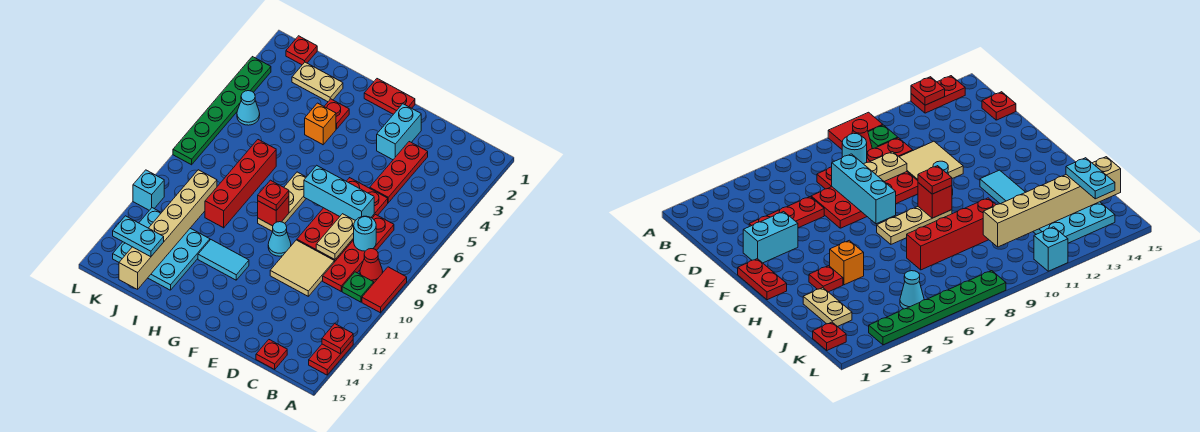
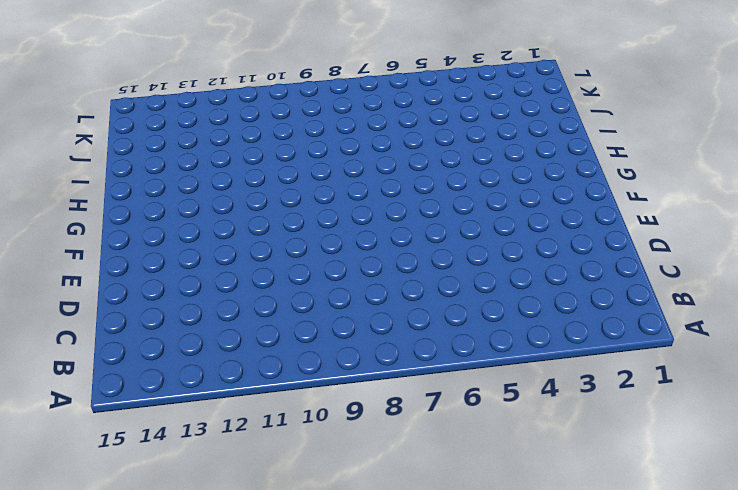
none -> red tile A9:A10 level 1
none -> red plate A13:A14 level 1
none -> red cone B9 level 1
none -> green plate B10 level 1

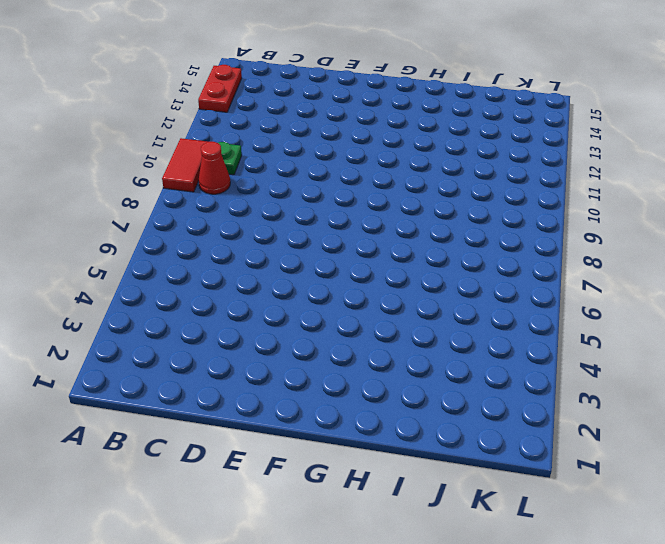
none -> red plate C7:C10 level 1
none -> red plate C15 level 1
none -> red plate D3:D5 level 1
none -> red plate D6:E9 level 1

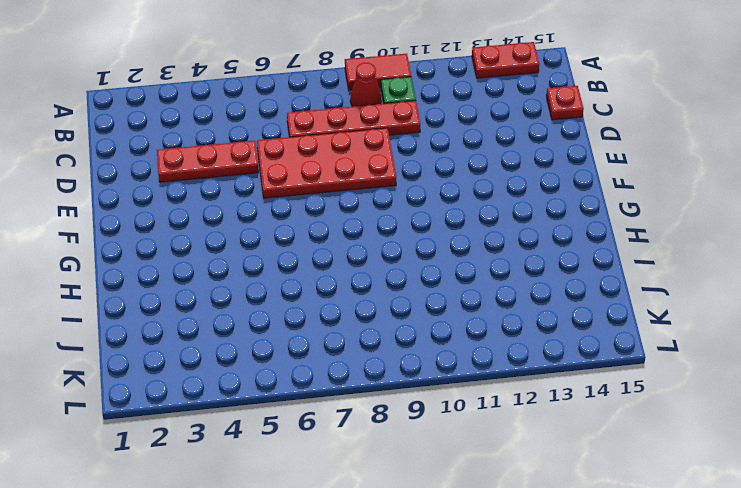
none -> tan tile D10:E11 level 1
none -> cyan brick E2:E3 level 1
none -> red plate F1:G1 level 1
none -> cyan cone F10 level 1

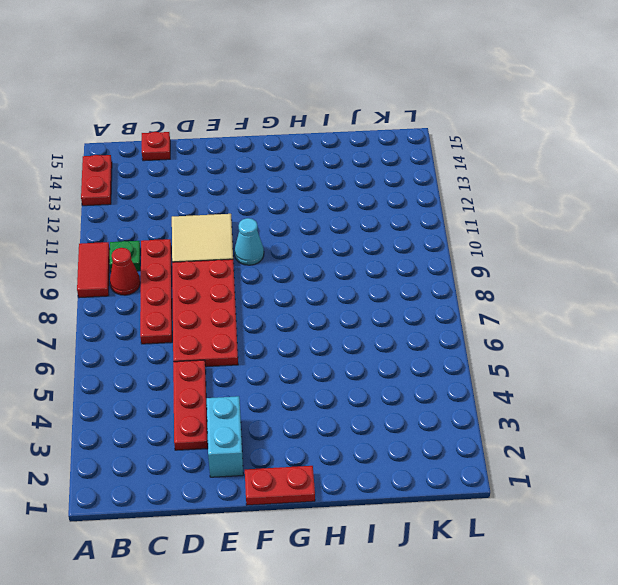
none -> tan plate G7:G9 level 1
none -> cyan tile G12:H12 level 1
none -> red plate H3 level 1
none -> orange brick H4 level 1

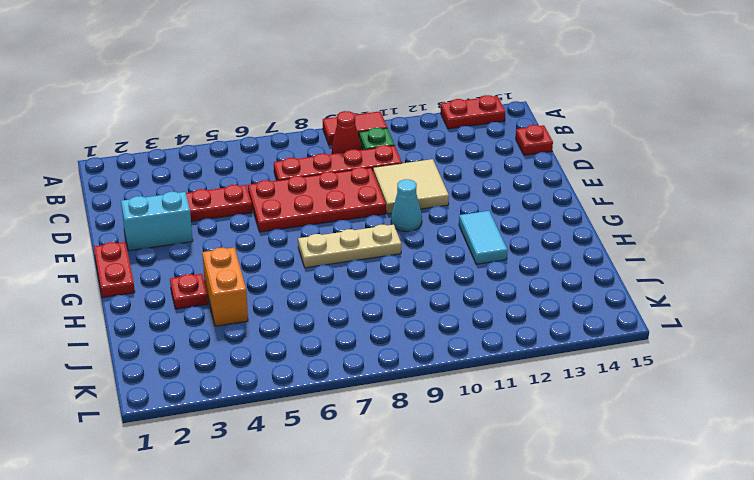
orange brick H4:I4 level 1 -> orange brick H4 level 1
none -> tan plate I2:J2 level 1
none -> red brick I7:I10 level 1
none -> cyan plate I12:K14 level 1
none -> red plate K1 level 1

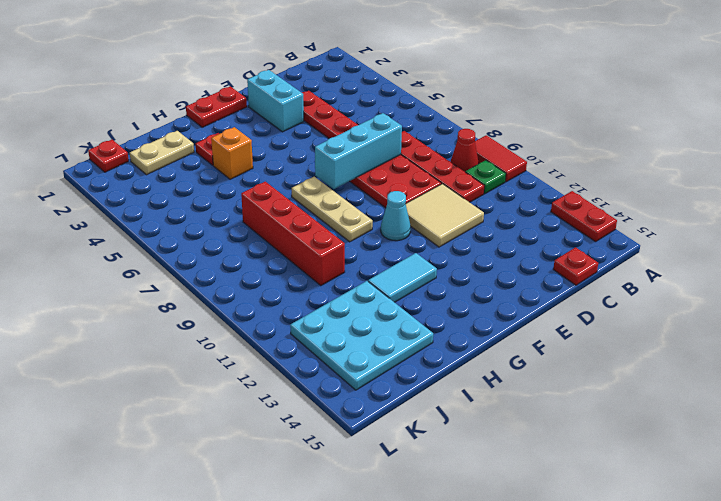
none -> cyan cone K5 level 1
none -> green plate L3:L8 level 1
none -> cyan brick L11 level 1
none -> red plate A13 level 2

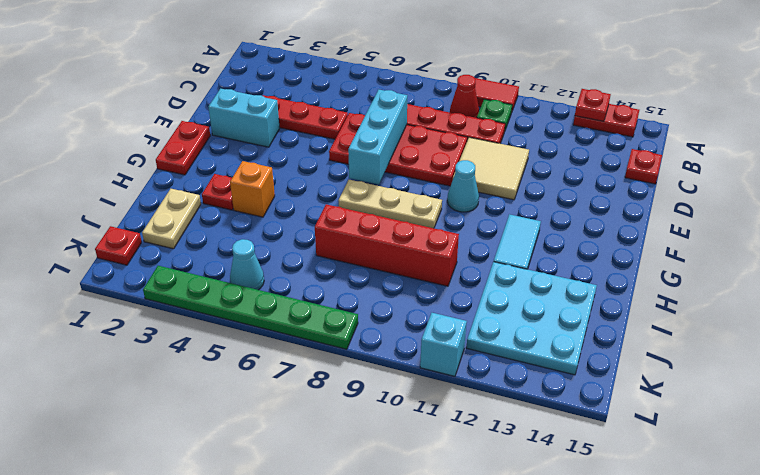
none -> cyan round brick C8 level 2
none -> tan plate D8:D9 level 2
none -> red brick G9 level 2
none -> tan brick J10:J15 level 2

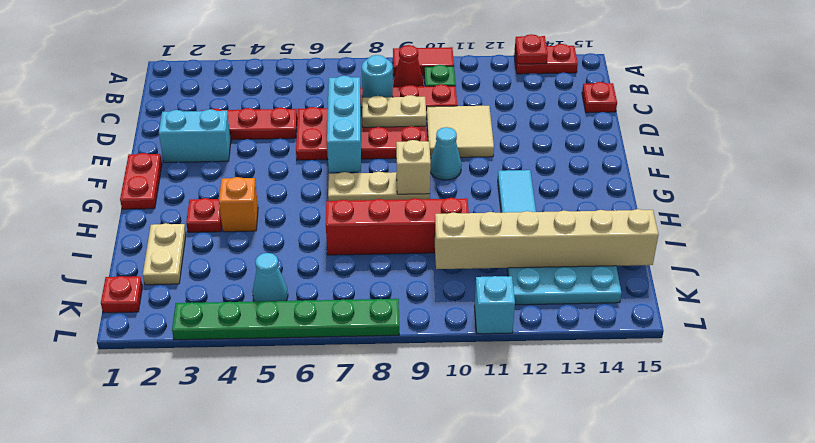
tan brick G9 level 2 -> red brick G9 level 2
none -> red plate G9 level 3
none -> cyan plate J14:K14 level 3

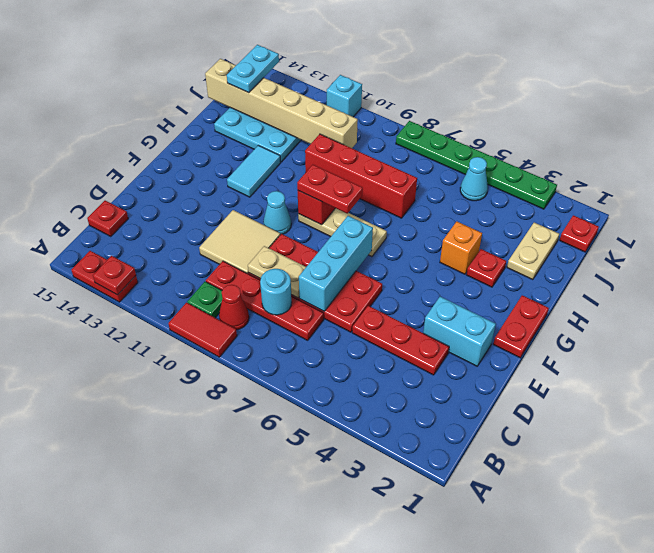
red plate G8:G9 level 3 -> red plate G9 level 3

